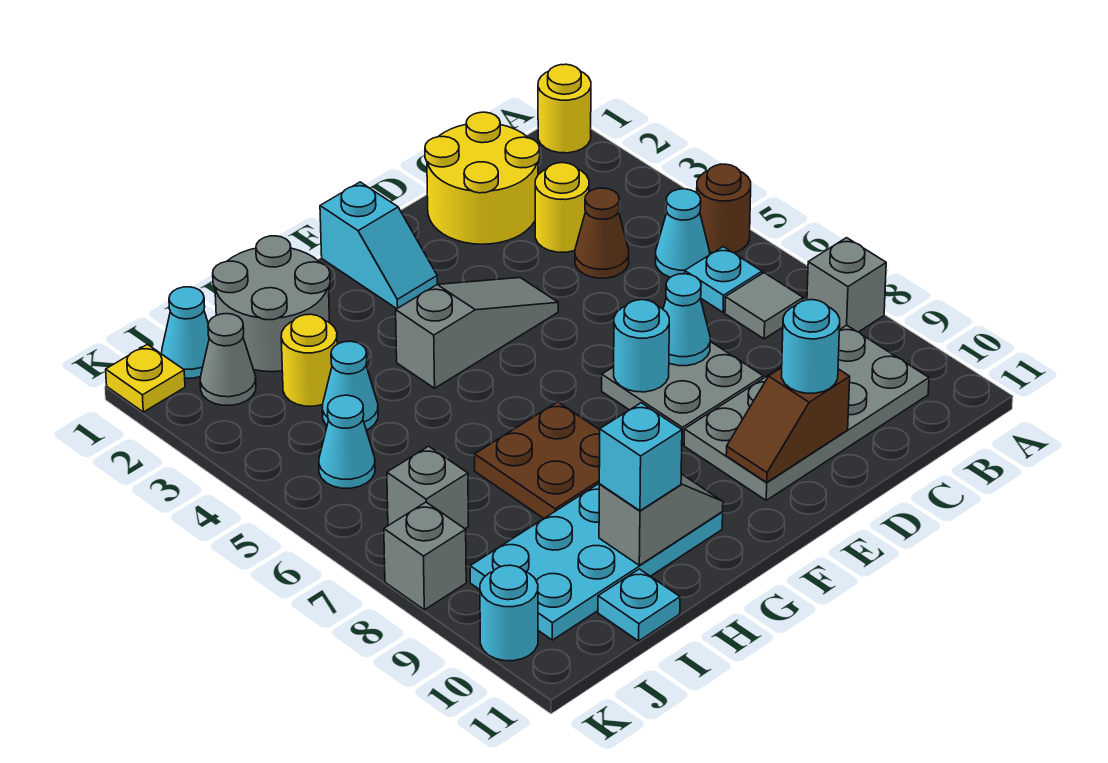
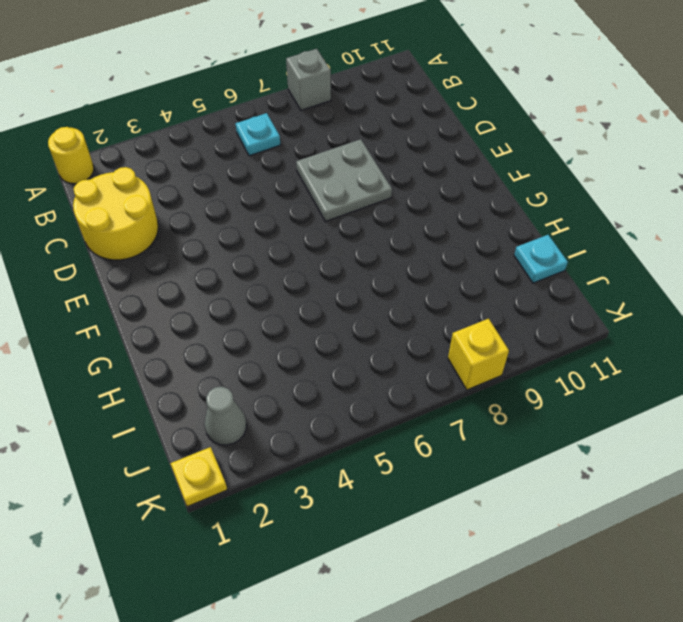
yellow brick K8 level 1 -> grey brick K8 level 1
none -> brown round brick A5 level 1
none -> cyan cone B5 level 1
none -> grey tile B7 level 1
none -> grey plate B9:E10 level 1

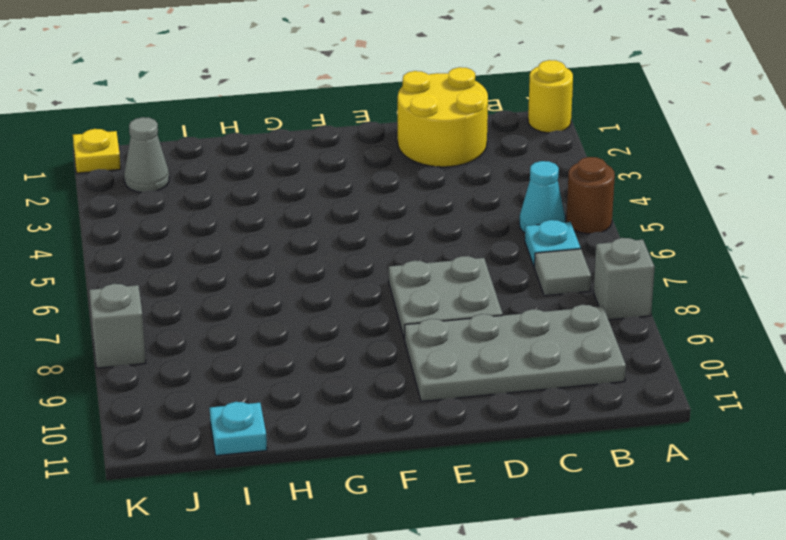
none -> yellow round brick C3 level 1
none -> brown cone C4 level 1
none -> grey slope E4:G4 level 1 top G
none -> cyan slope F1:F2 level 1 top 1

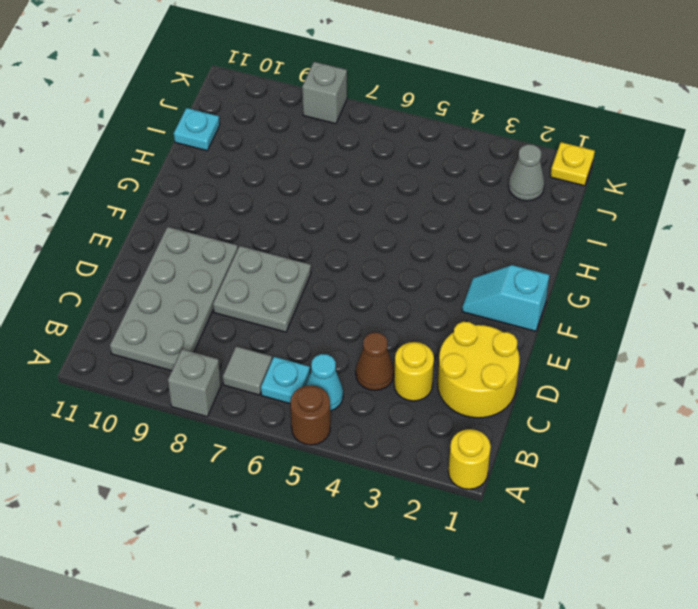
none -> grey slope E4:G4 level 1 top G
none -> brown plate G7:H8 level 1
none -> cyan plate G9:J10 level 1
none -> grey round brick H1:I2 level 1

